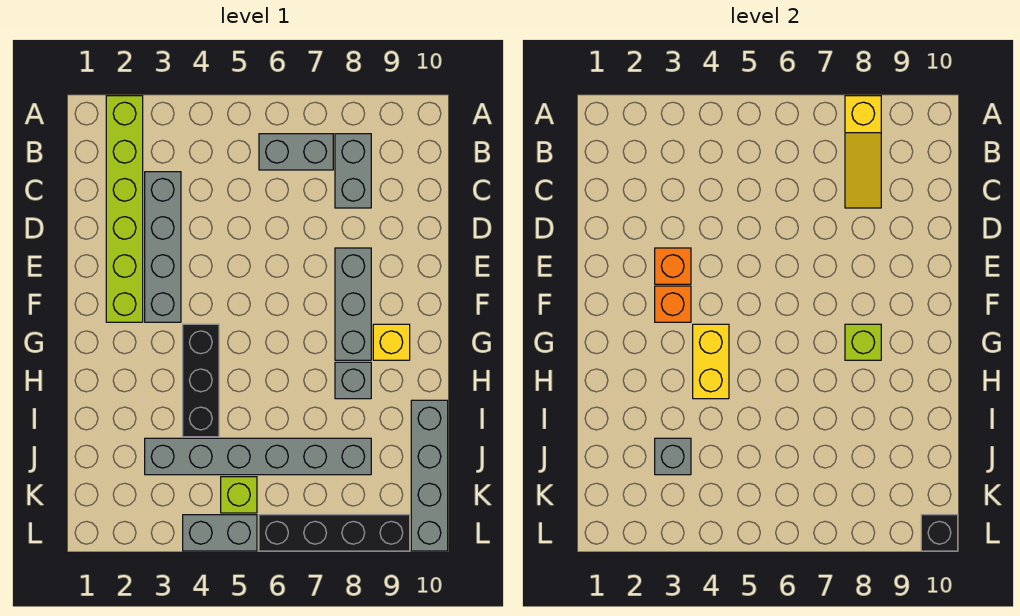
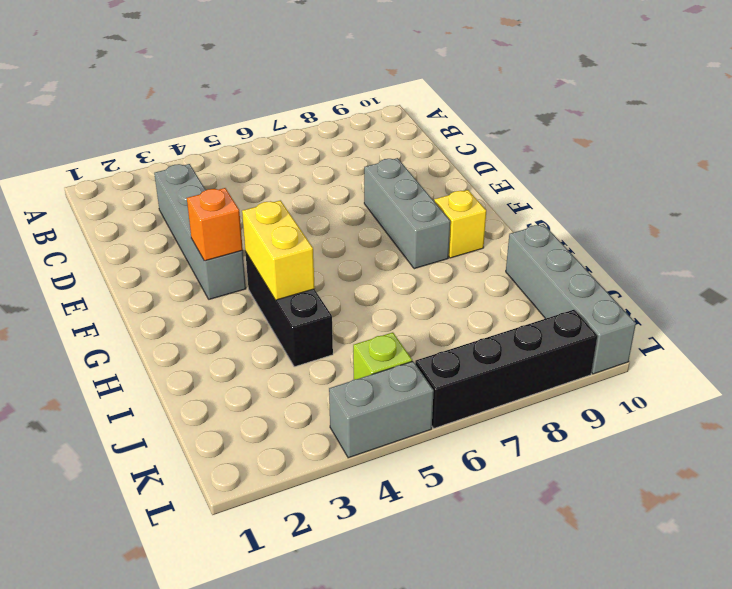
none -> lime brick A2:F2 level 1
none -> grey brick B6:B7 level 1
none -> grey brick B8:C8 level 1

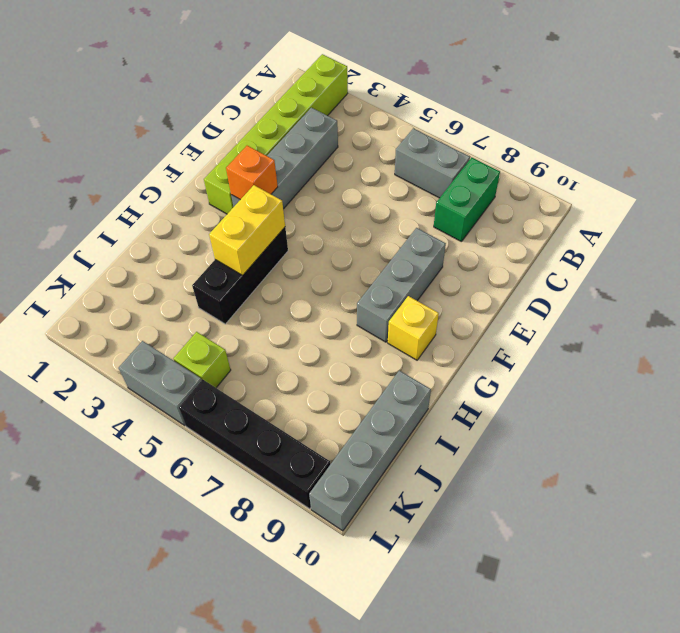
green brick B8:C8 level 1 -> grey brick B8:C8 level 1
none -> grey brick H8 level 1
none -> grey brick J3:J8 level 1
none -> yellow slope A8:C8 level 2 top A

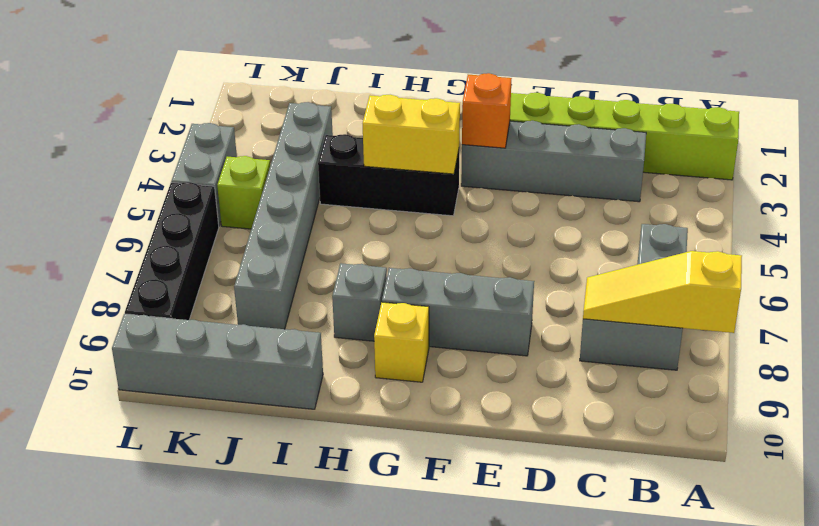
none -> orange brick E3 level 2
none -> lime brick G8 level 2
none -> grey brick J3 level 2

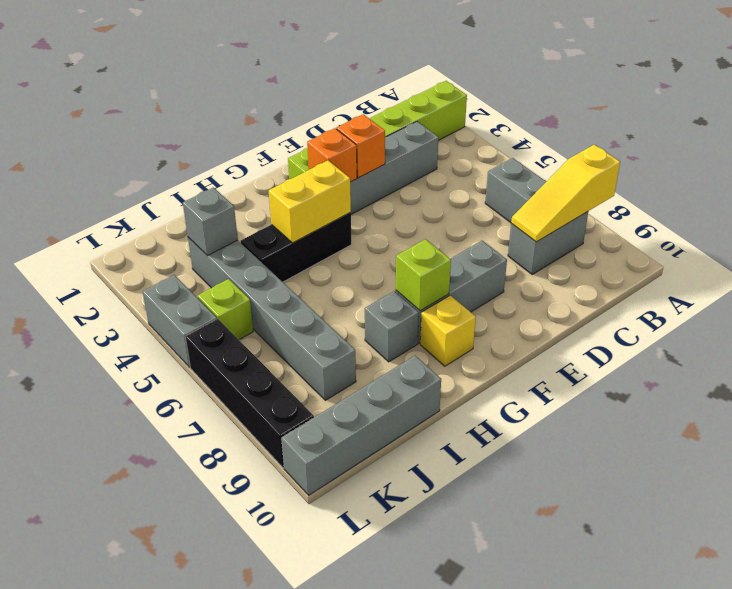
none -> black brick L10 level 2

